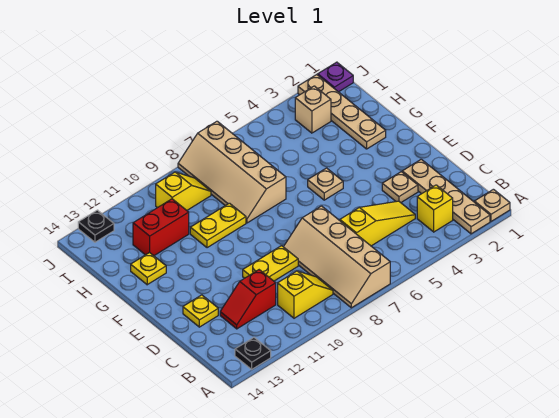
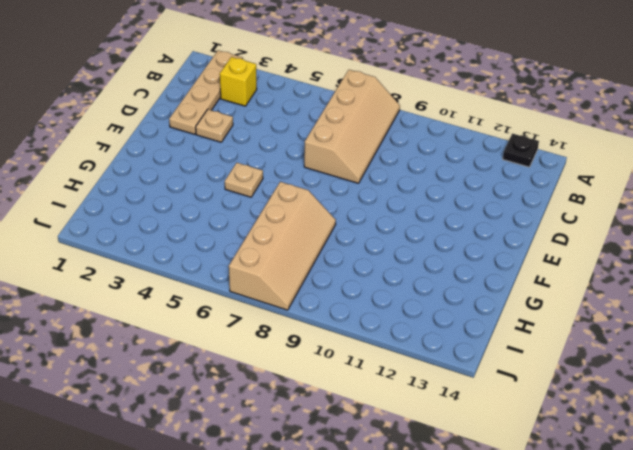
none -> tan plate A1 level 1
none -> yellow slope B9:B10 level 1 top 10
none -> yellow slope C4:C6 level 1 top 6

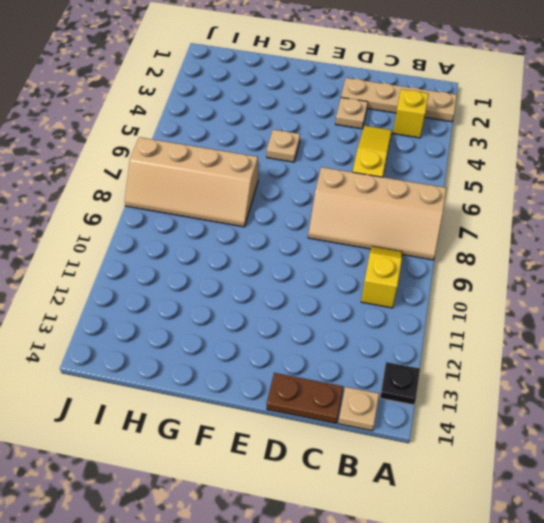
tan plate B14 level 1 -> tan plate A1 level 1
brown plate C14:D14 level 1 -> none
none -> red slope C11:C12 level 1 top 11
none -> yellow plate D9:D10 level 1
none -> yellow plate D13 level 1

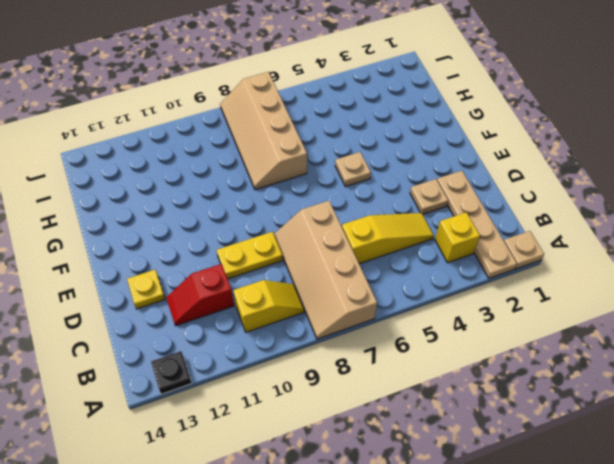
none -> tan plate G2:J2 level 1
none -> yellow plate G9:G10 level 1
none -> yellow plate G13 level 1

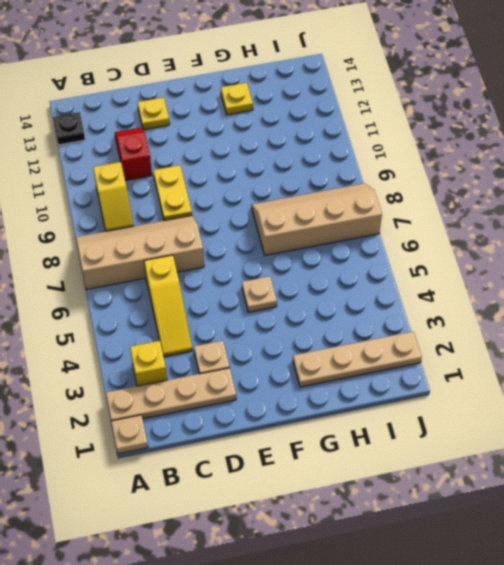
none -> yellow plate G9:G10 level 1
none -> red brick H11:H12 level 1
none -> tan brick I3 level 1

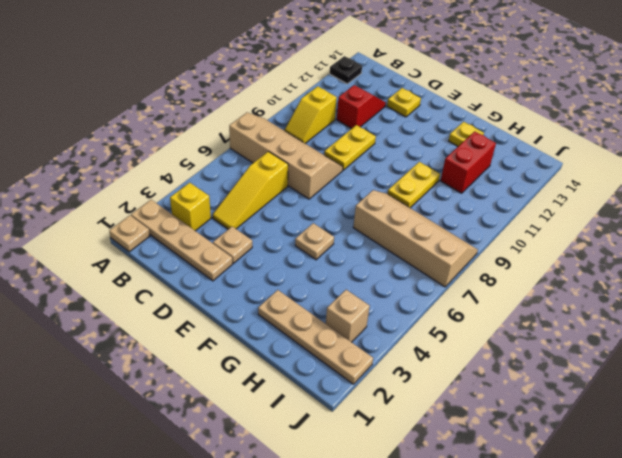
none -> yellow slope I9:I10 level 1 top 10
none -> purple plate J1 level 1
none -> black plate J13 level 1

